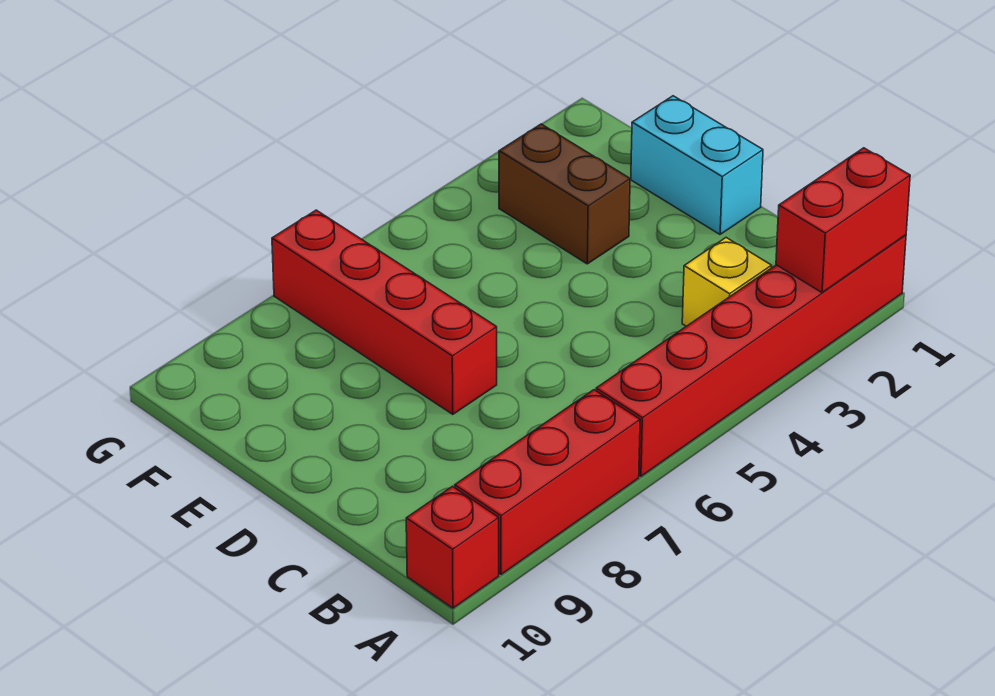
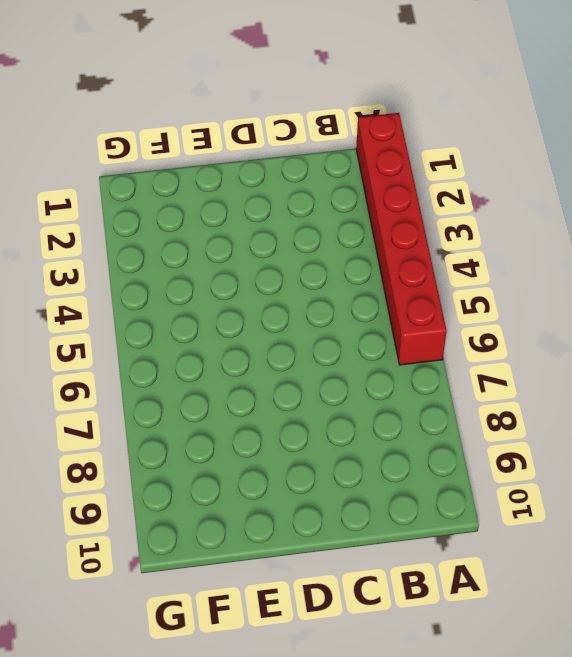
none -> red brick A7:A9 level 1
none -> red brick A10 level 1

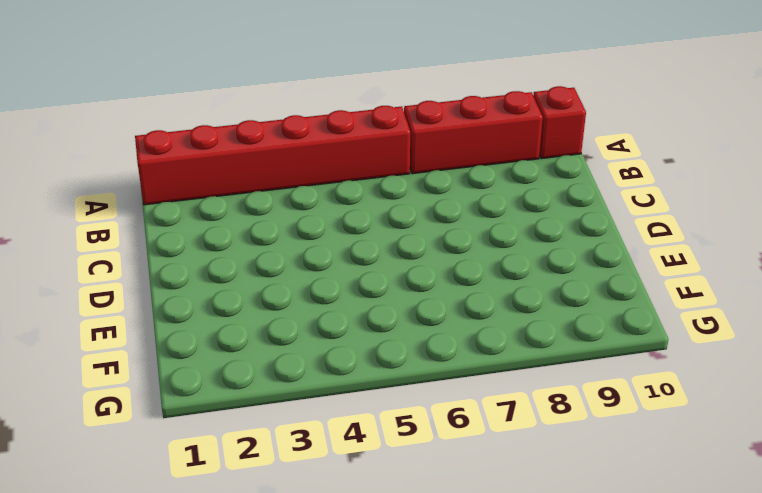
none -> yellow brick B3 level 1
none -> cyan brick D1:E1 level 1

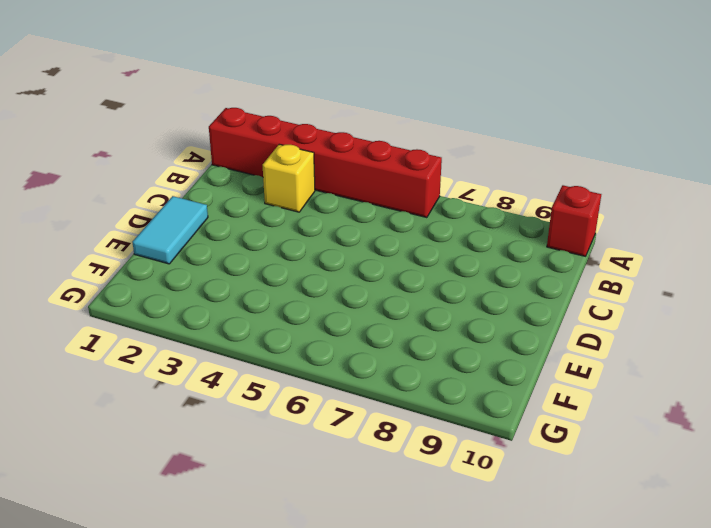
cyan tile D1:E1 level 1 -> cyan brick D1:E1 level 1
none -> red brick A7:A9 level 1
none -> red brick D7:G7 level 1

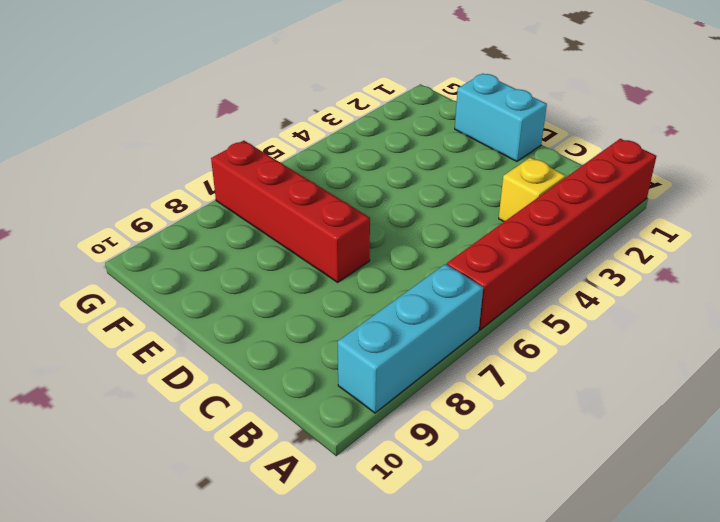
cyan brick A7:A9 level 1 -> red brick A7:A9 level 1
none -> red brick A10 level 1
none -> brown brick E3:F3 level 1

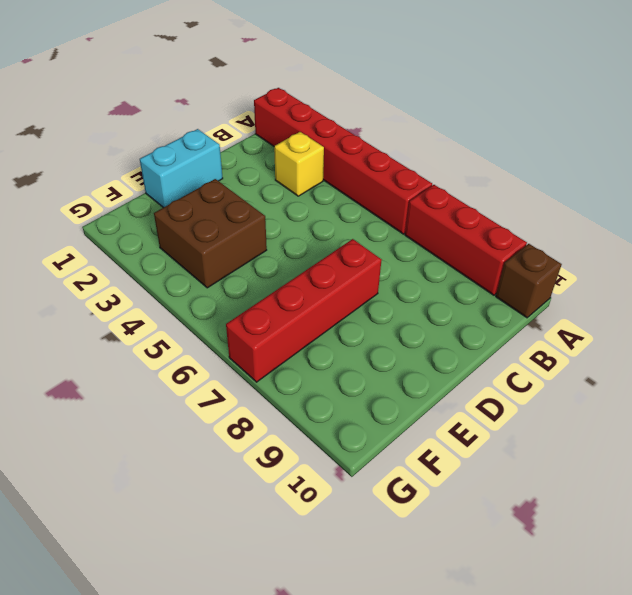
brown brick A10 level 1 -> red brick A10 level 1
brown brick E3:F4 level 1 -> brown brick E3:F3 level 1
none -> red brick A1:A2 level 2

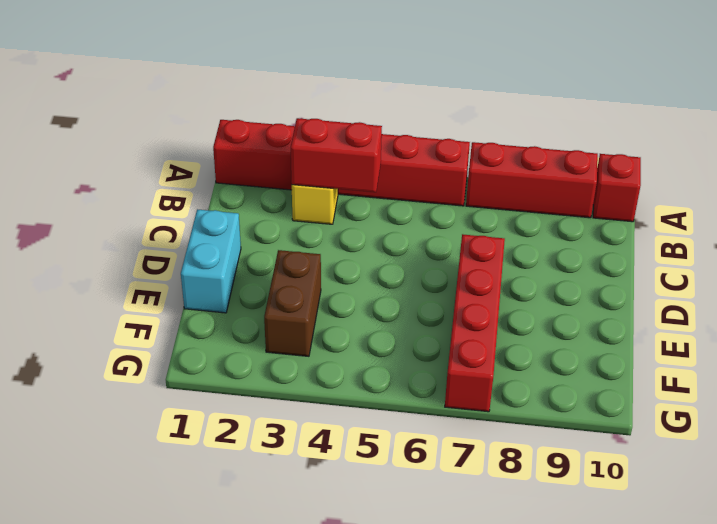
red brick B3:B4 level 2 -> red brick A1:A2 level 2

